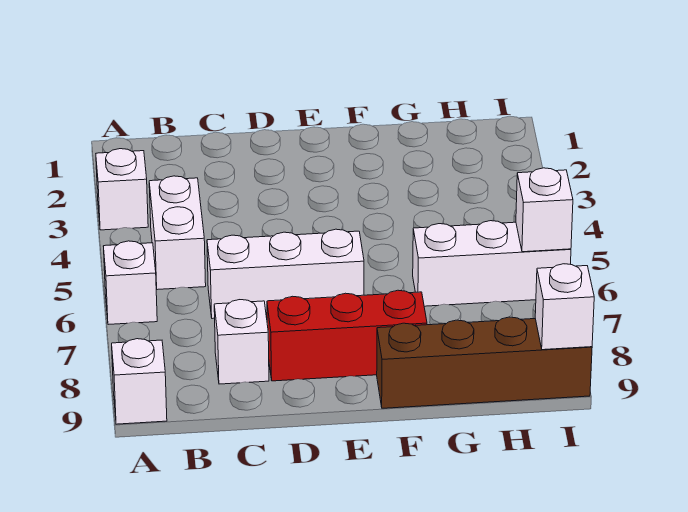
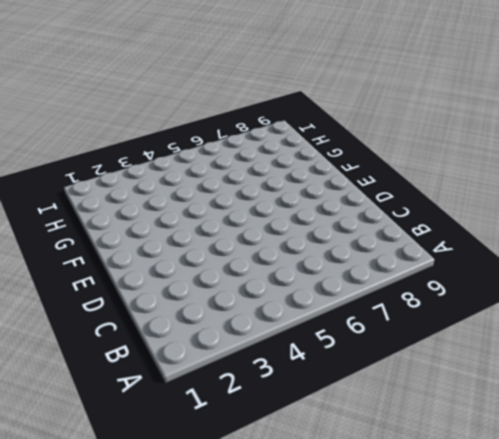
none -> white brick A3 level 1
none -> white brick A6 level 1

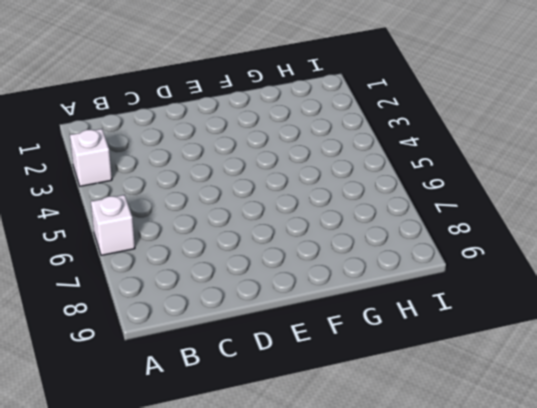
none -> white brick A9 level 1
none -> white brick B4:B5 level 1

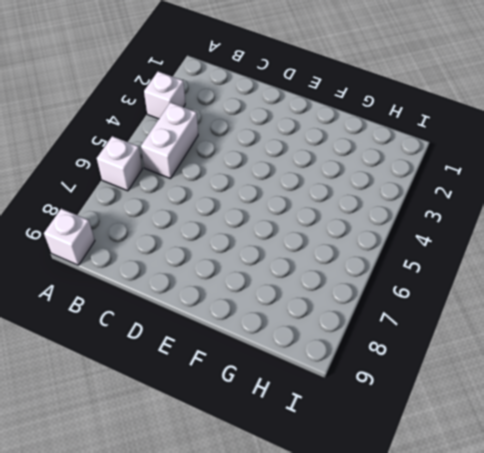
none -> white brick C6:E6 level 1
none -> white brick C8 level 1

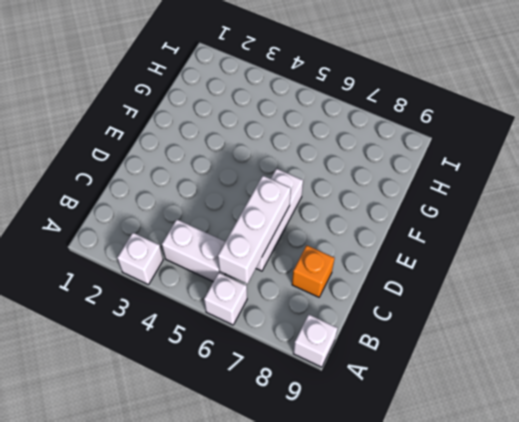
white brick B6:D6 level 2 -> white brick G6:I6 level 1
orange brick C8 level 1 -> white brick C8 level 1
none -> red brick D8:F8 level 1
none -> brown brick F9:I9 level 1

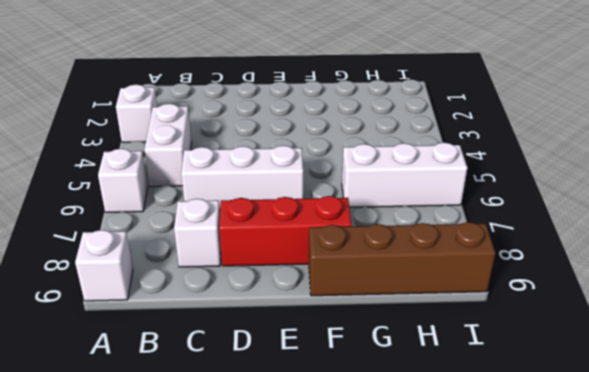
none -> white brick I6 level 2
none -> white brick I9 level 2

